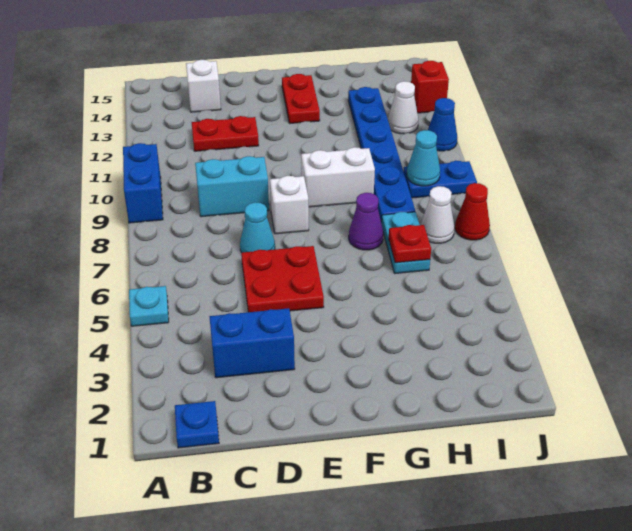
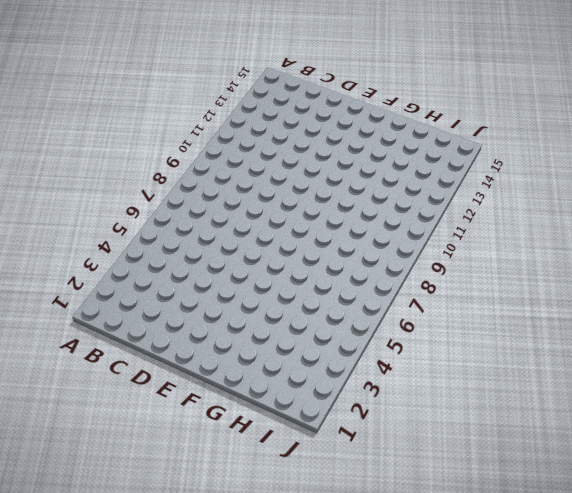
none -> cyan plate A5 level 1
none -> blue brick A9:A10 level 1
none -> blue plate B1 level 1

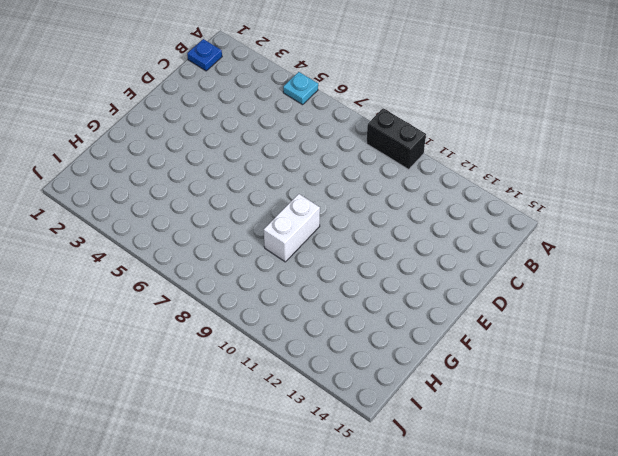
black brick A9:A10 level 1 -> blue brick A9:A10 level 1
none -> blue brick C3:D3 level 1
none -> cyan brick C9:D9 level 1
none -> red plate C12:D12 level 1

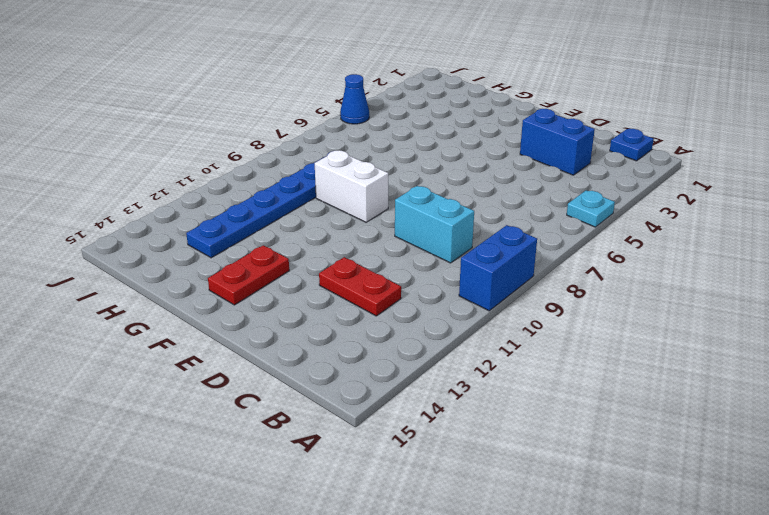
blue cone J5 level 1 -> blue cone J11 level 1
none -> white brick C14 level 1
none -> red plate D5:E6 level 1
none -> cyan cone D7 level 1

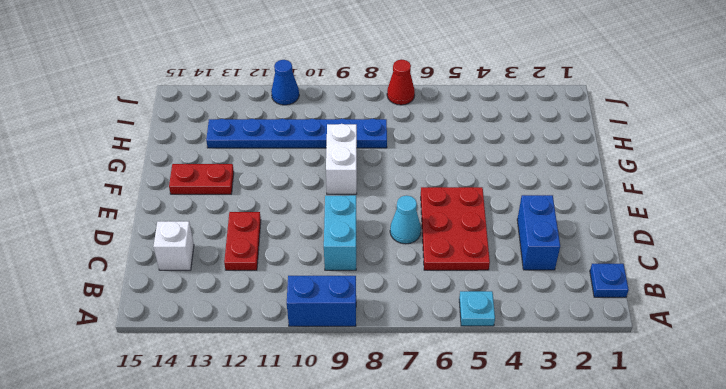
red plate C5:E6 level 1 -> red plate D5:E6 level 1
none -> white brick E8 level 1
none -> purple cone G7 level 1
none -> cyan plate H6:H7 level 1

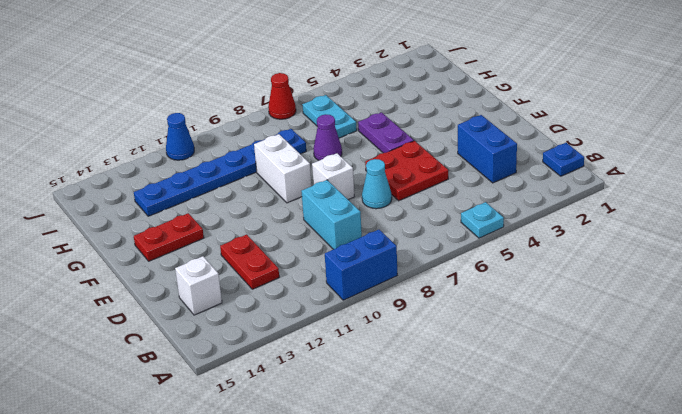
purple plate F5:G5 level 1 -> none
cyan plate H6:I6 level 1 -> cyan plate H6:H7 level 1
none -> white cone I7 level 1
none -> blue plate I9:J9 level 1
none -> white cone I12 level 1

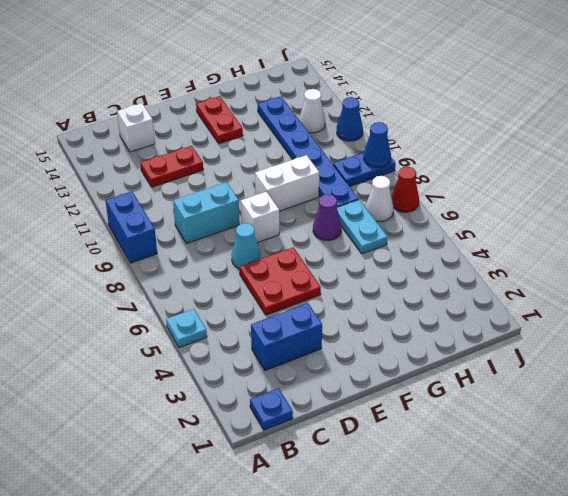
blue cone J9 level 2 -> none
none -> red brick J13 level 1
none -> red plate H6 level 2
none -> cyan cone I9 level 2

